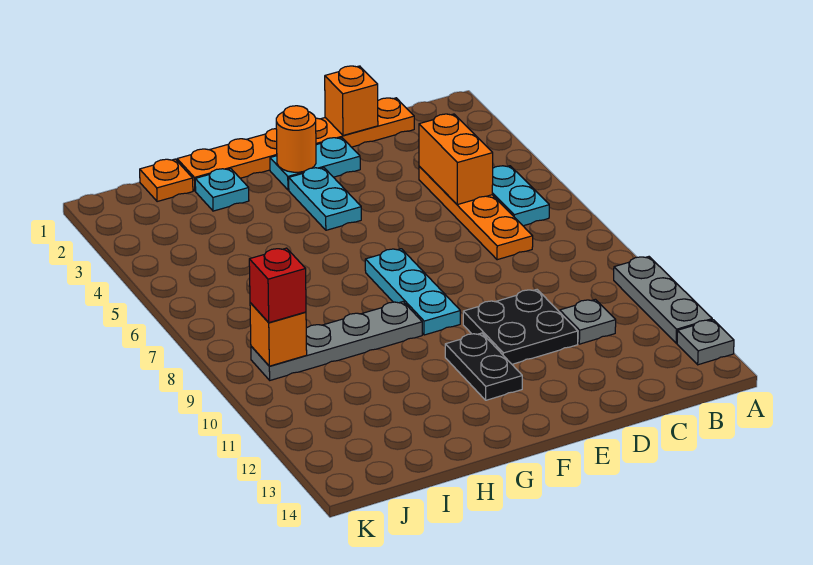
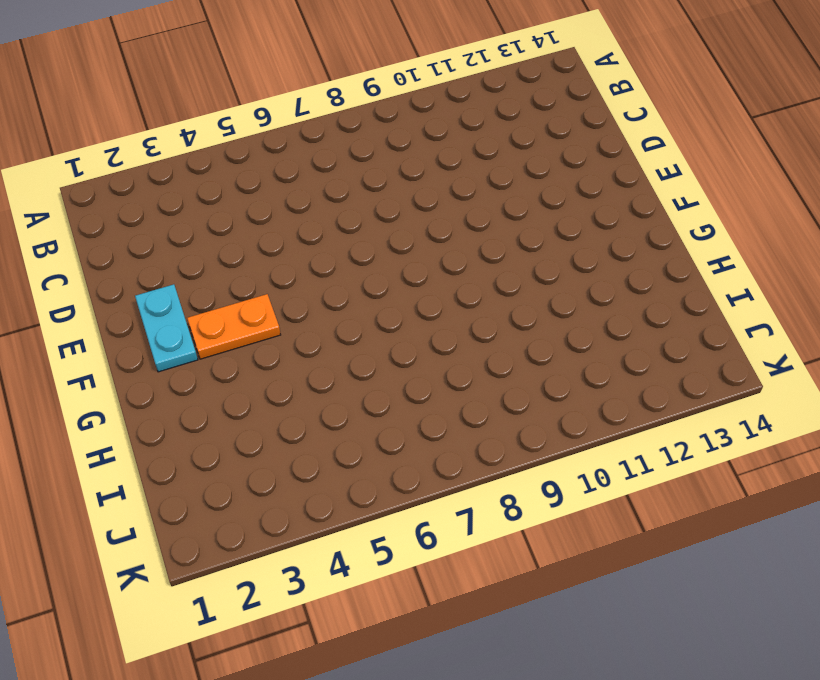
orange plate F3:F4 level 1 -> cyan plate F3:F4 level 1
none -> grey plate A10:A12 level 1
none -> grey plate A13 level 1
none -> cyan plate B5:B6 level 1

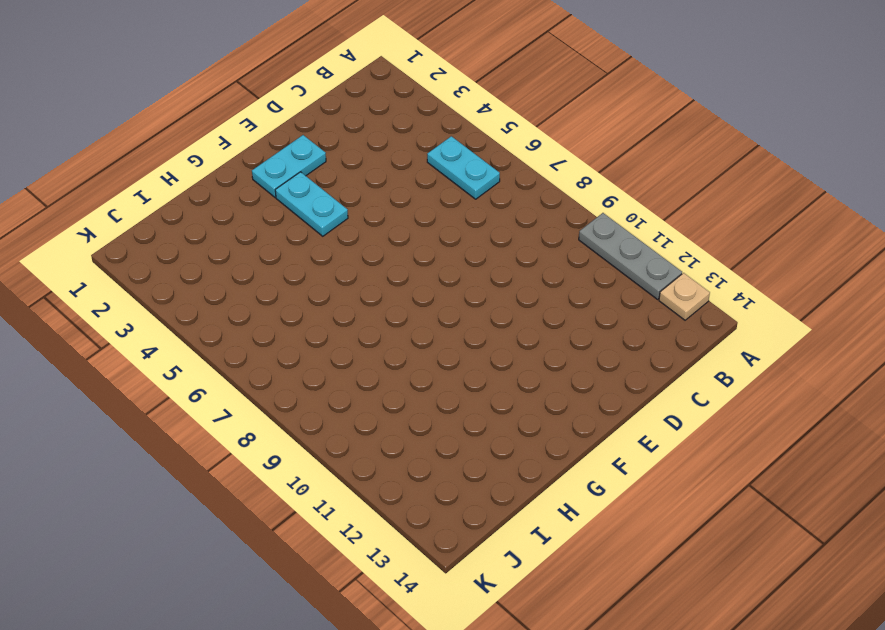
tan plate A13 level 1 -> grey plate A13 level 1
none -> orange plate C1:H1 level 1
none -> orange plate C4:C7 level 1
none -> grey plate C11 level 1

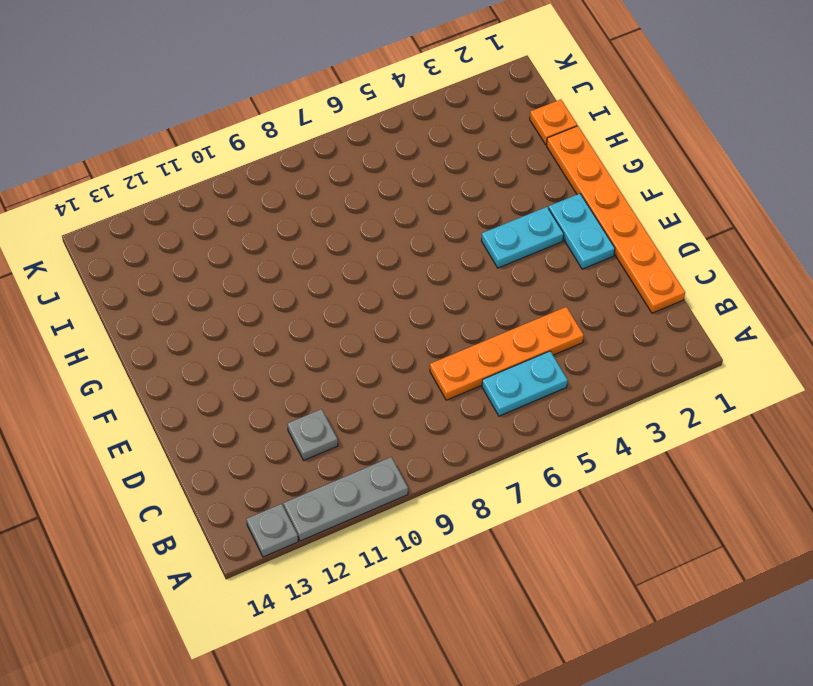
none -> black plate D10:E11 level 1
none -> cyan plate F7:F9 level 1
none -> black plate F11:F12 level 1

